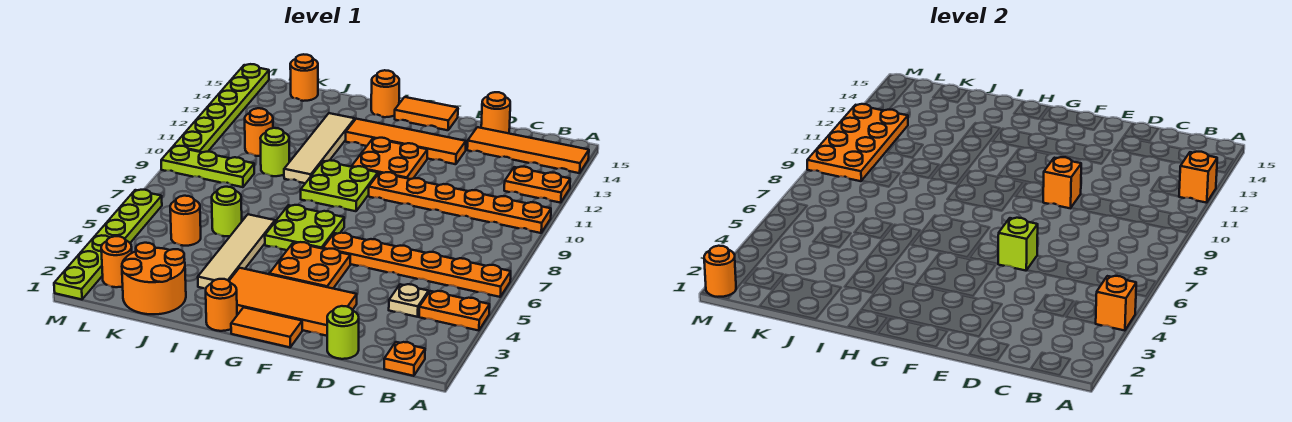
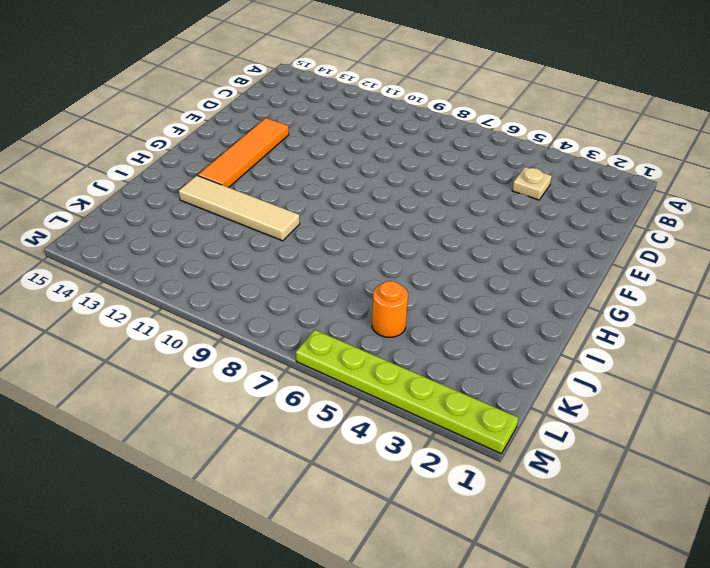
none -> orange plate A4:B4 level 1
none -> orange plate A6:F6 level 1
none -> orange plate A10:F10 level 1
none -> orange plate A12:B12 level 1

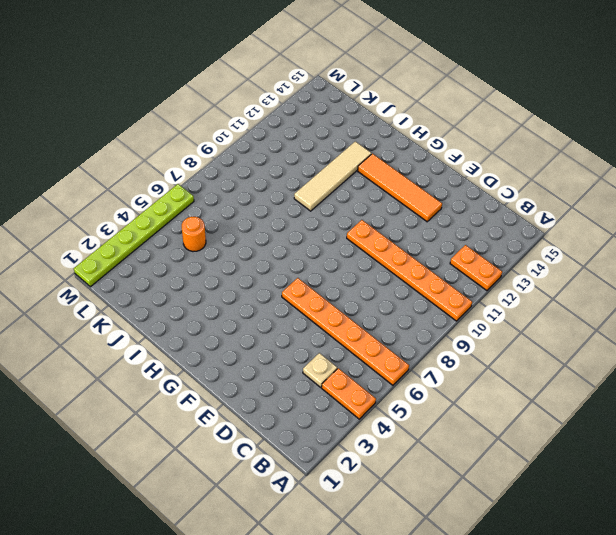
none -> orange tile A14:D14 level 1
none -> orange plate B1 level 1
none -> lime round brick D1 level 1
none -> orange round brick D15 level 1

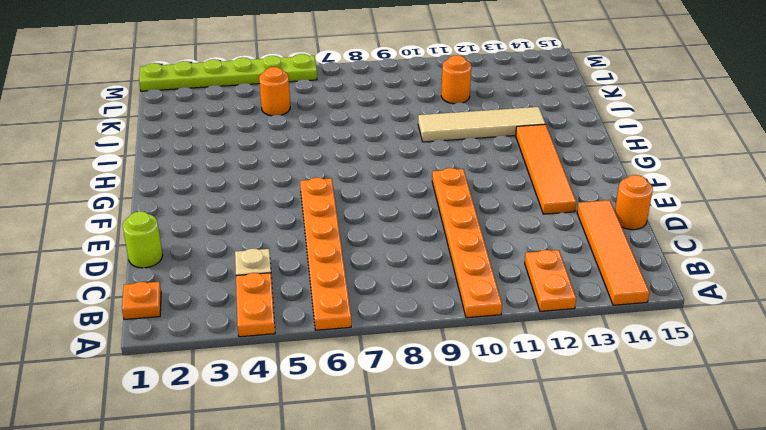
none -> orange tile E2:H3 level 1
none -> orange tile F1:G1 level 1
none -> orange plate F4:G5 level 1
none -> orange plate F11:G12 level 1

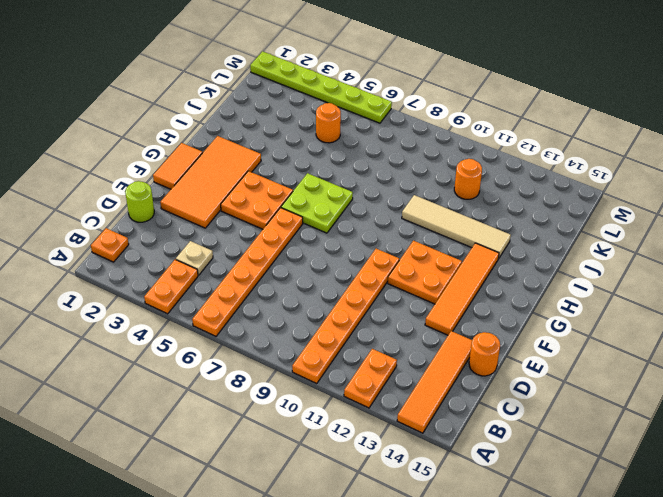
none -> orange tile F15:G15 level 1
none -> lime plate G9:H10 level 1
none -> orange round brick H1 level 1
none -> orange round brick H15 level 1

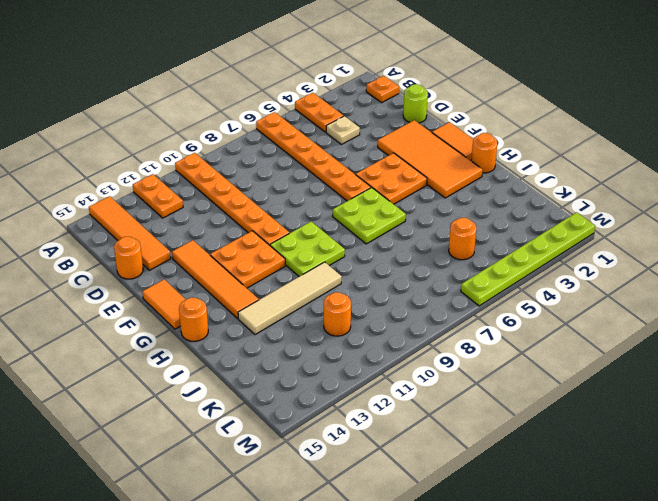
none -> tan tile I3:I6 level 1
none -> orange round brick J1:K2 level 1
none -> lime round brick J6 level 1
none -> lime round brick J10 level 1

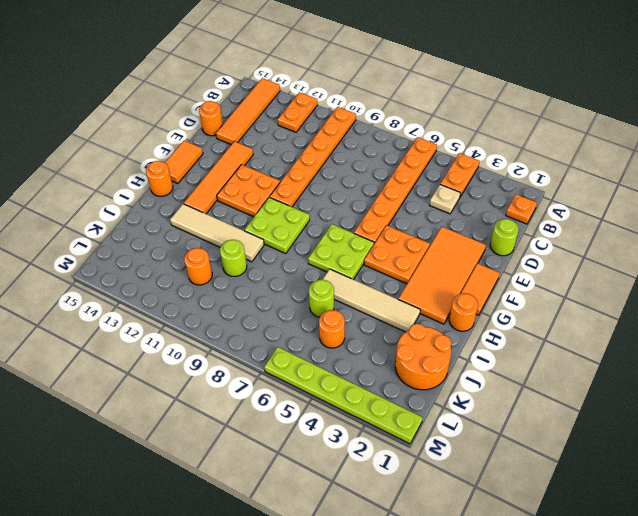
none -> lime plate K9:M9 level 1
none -> orange round brick K15 level 1
none -> orange round brick L2 level 1
none -> lime plate M10:M15 level 1

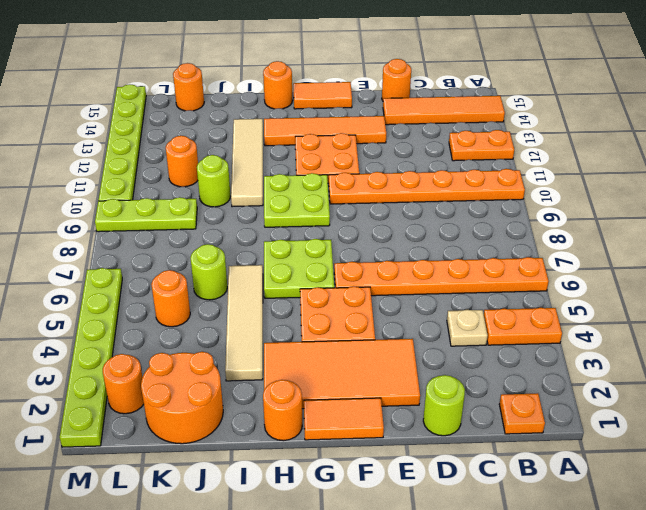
none -> orange brick A4 level 2
none -> orange brick A12 level 2
none -> lime brick E6 level 2
none -> orange brick E10 level 2

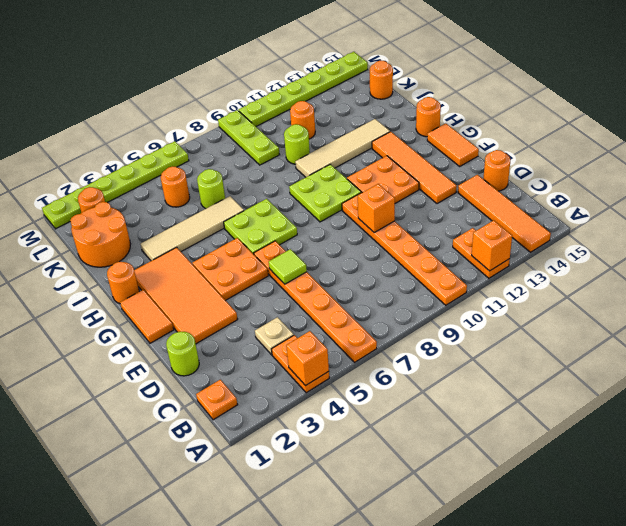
lime tile E6 level 2 -> lime brick E6 level 2
none -> orange plate L9:M12 level 2
none -> orange round brick M1 level 2

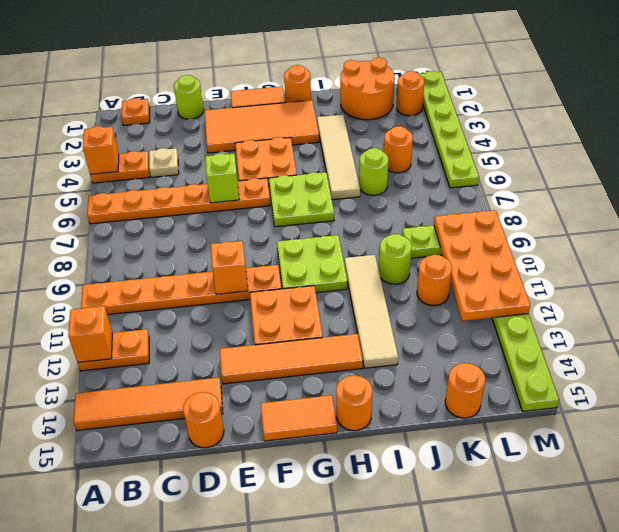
none -> orange round brick M1 level 2

